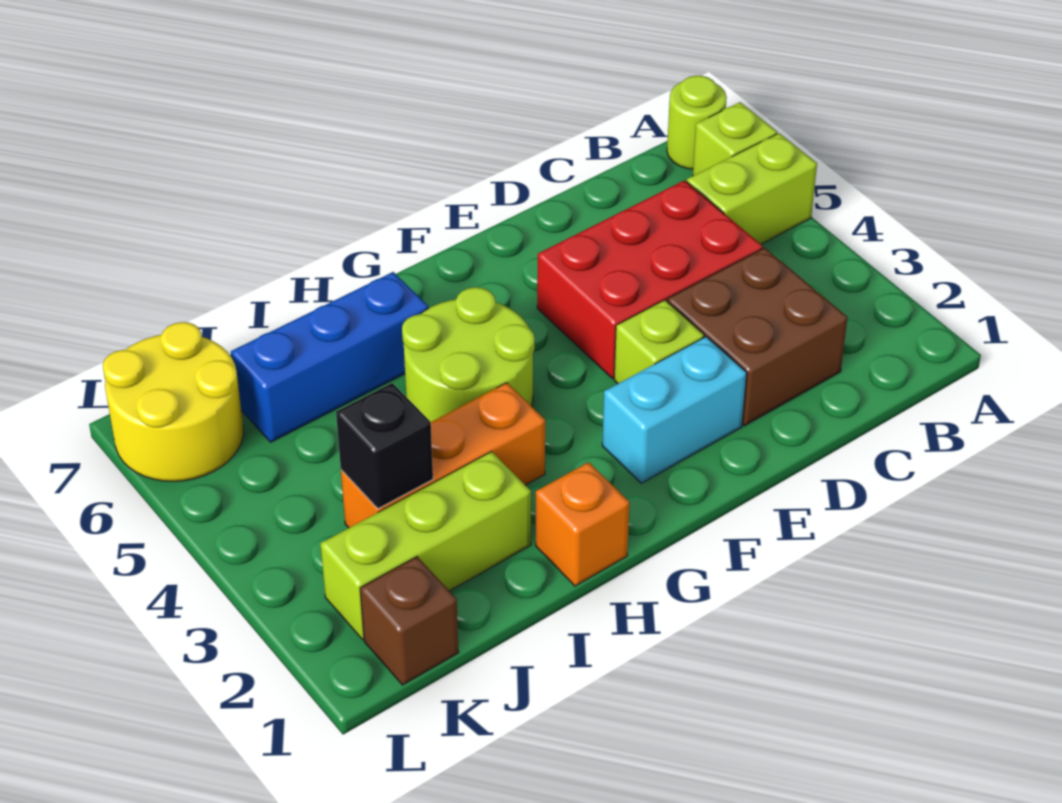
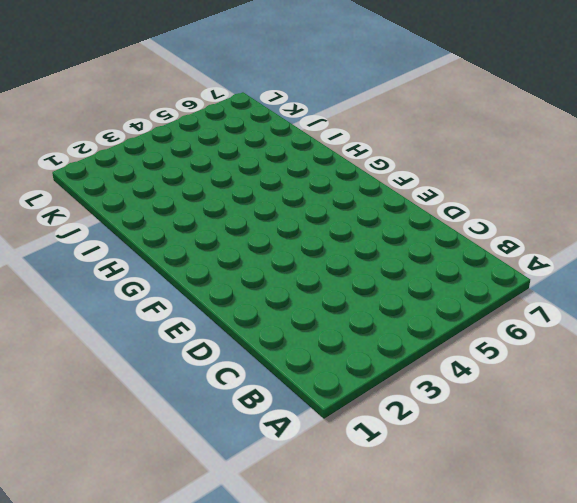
none -> lime brick A5:B5 level 1
none -> lime brick A6 level 1
none -> lime round brick A7 level 1

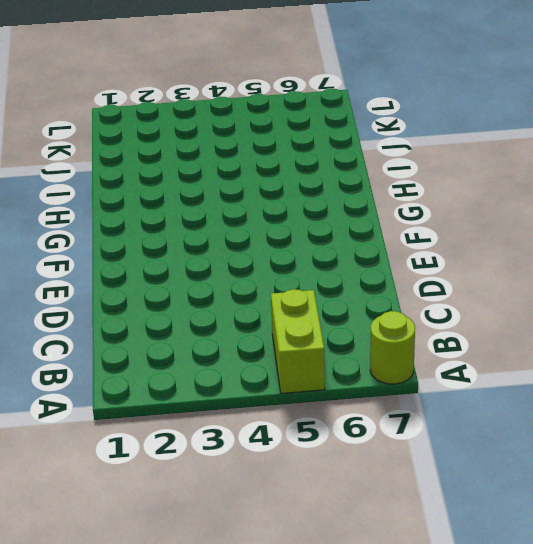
none -> lime brick A6 level 1
none -> brown brick C2:D3 level 1
none -> red brick C4:E5 level 1

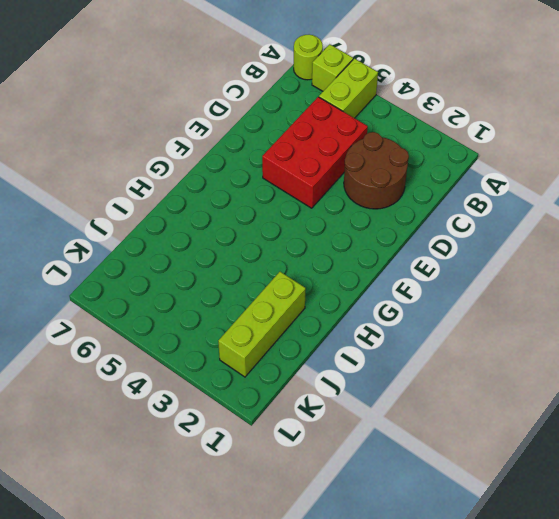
brown round brick C2:D3 level 1 -> brown brick C2:D3 level 1
none -> cyan brick E2:F2 level 1
none -> lime brick E3 level 1
none -> lime round brick G4:H5 level 1

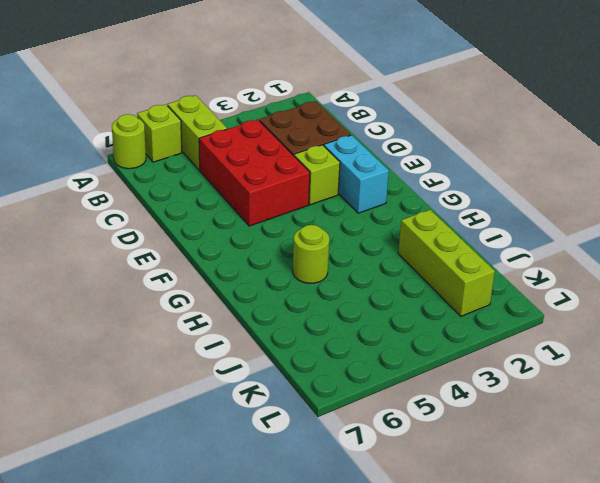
lime round brick H5 level 1 -> lime round brick G4:H5 level 1
none -> orange brick H1 level 1
none -> orange brick H3:J3 level 1
none -> blue brick H6:J6 level 1

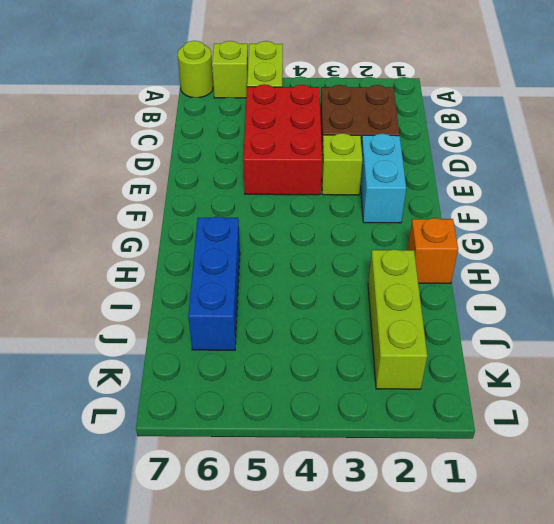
none -> lime round brick G4:H5 level 1
none -> orange brick H3:J3 level 1
none -> brown brick K1 level 1

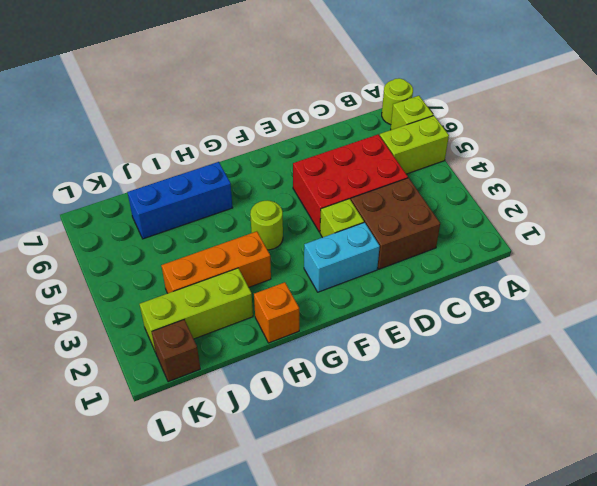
lime round brick G4 level 1 -> lime round brick G4:H5 level 1
none -> yellow round brick K6:L7 level 1
none -> black brick J3 level 2

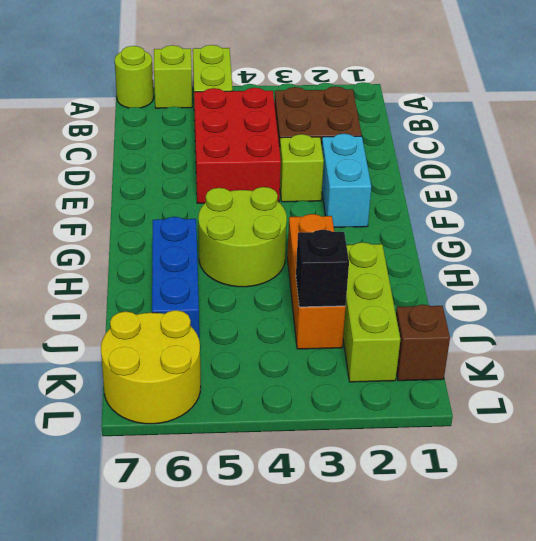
none -> orange brick H1 level 1

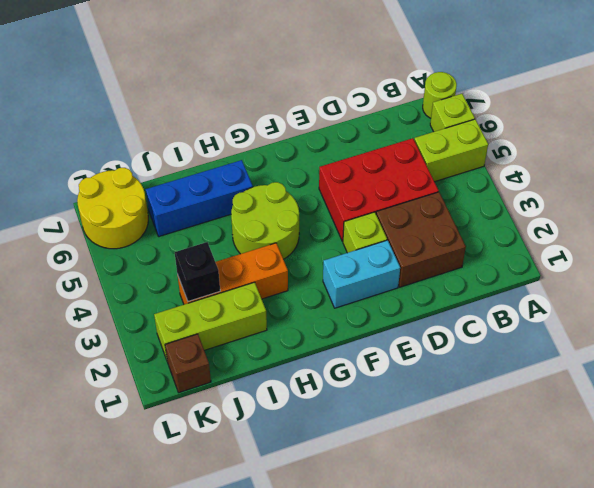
none -> orange brick H1 level 1

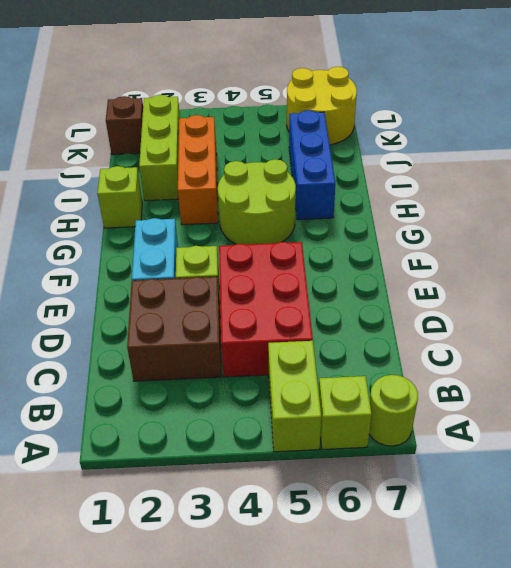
lime brick H1 level 1 -> orange brick H1 level 1
none -> black brick J3 level 2

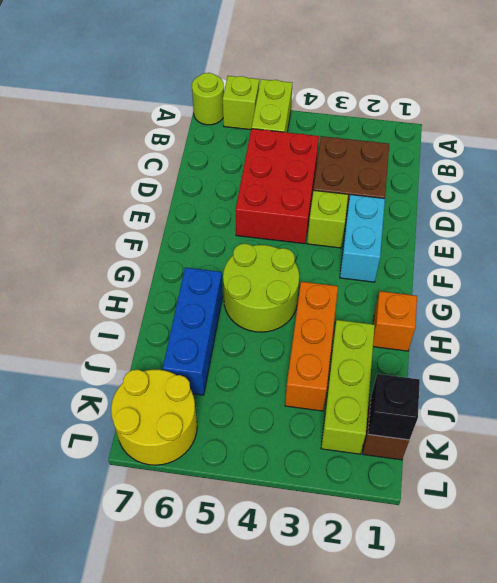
black brick K1 level 2 -> black brick J3 level 2

